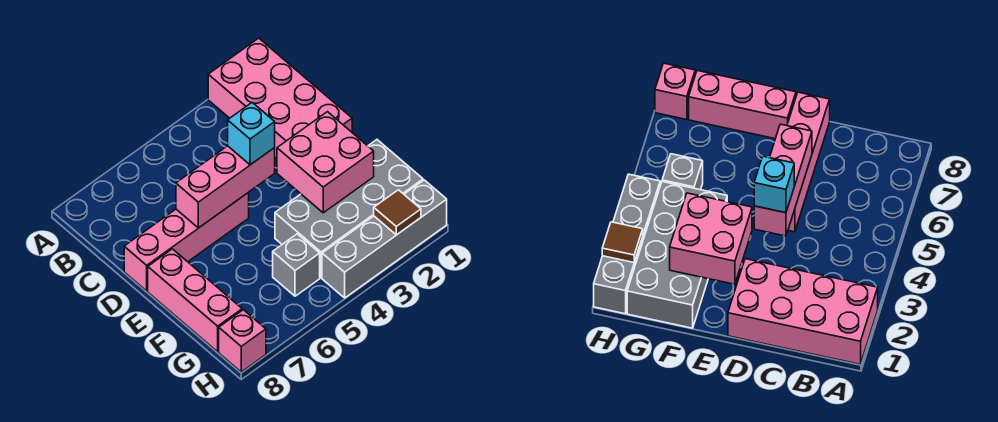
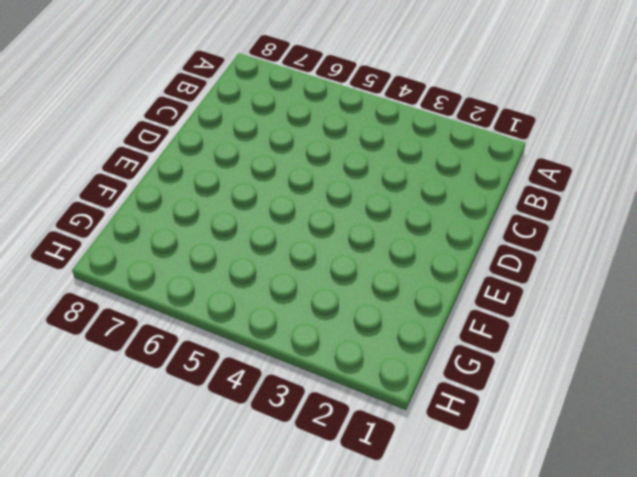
none -> pink brick A1:D2 level 1
none -> pink brick D5:D8 level 1

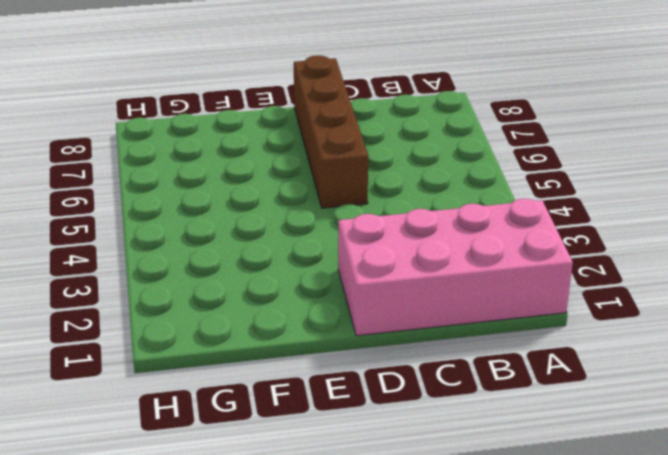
brown brick D5:D8 level 1 -> pink brick D5:D8 level 1
none -> pink brick E8:G8 level 1
none -> grey brick F1:G4 level 1

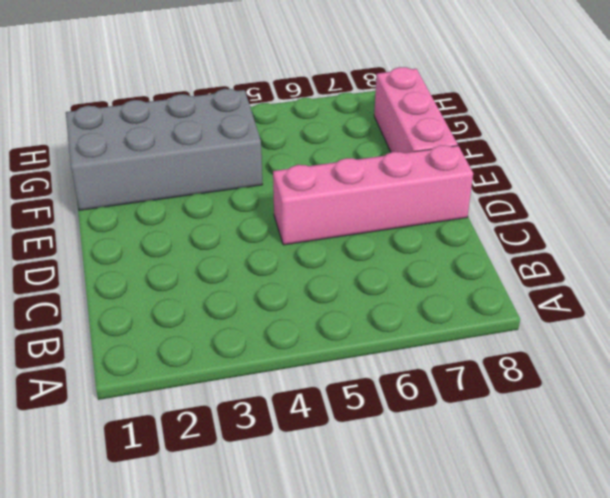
none -> pink brick A1:D2 level 1
none -> grey brick G5 level 1

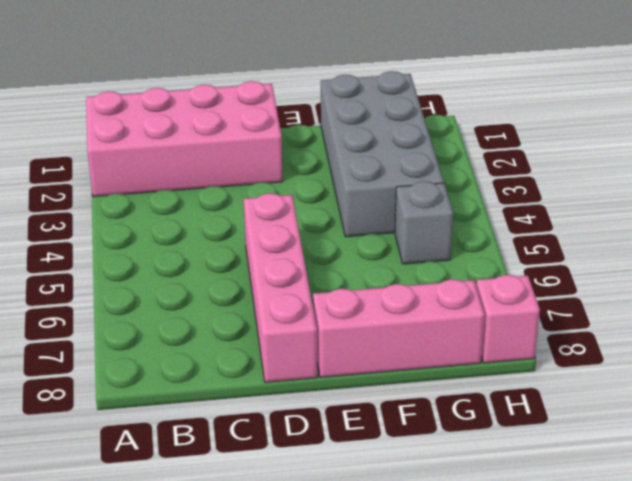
none -> grey brick H1:H4 level 1
none -> pink brick D4:D6 level 2

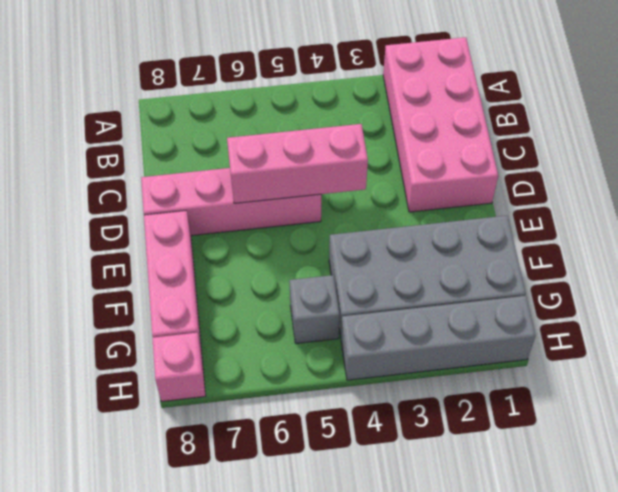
none -> pink brick E2:F3 level 2
none -> brown tile H2 level 2

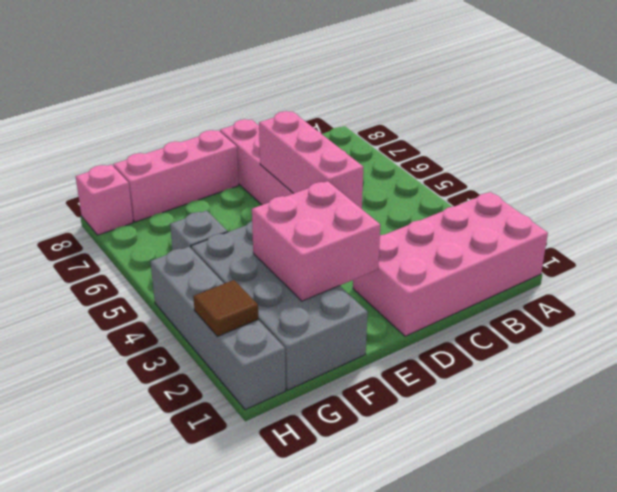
none -> cyan brick D4 level 3

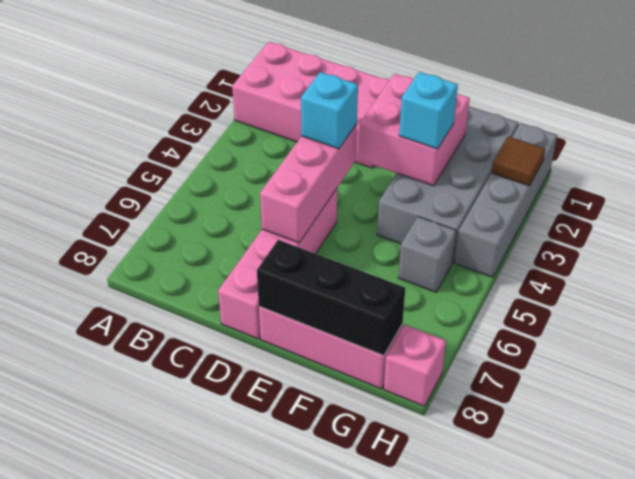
black brick E8:G8 level 2 -> none
cyan brick F3 level 3 -> none

